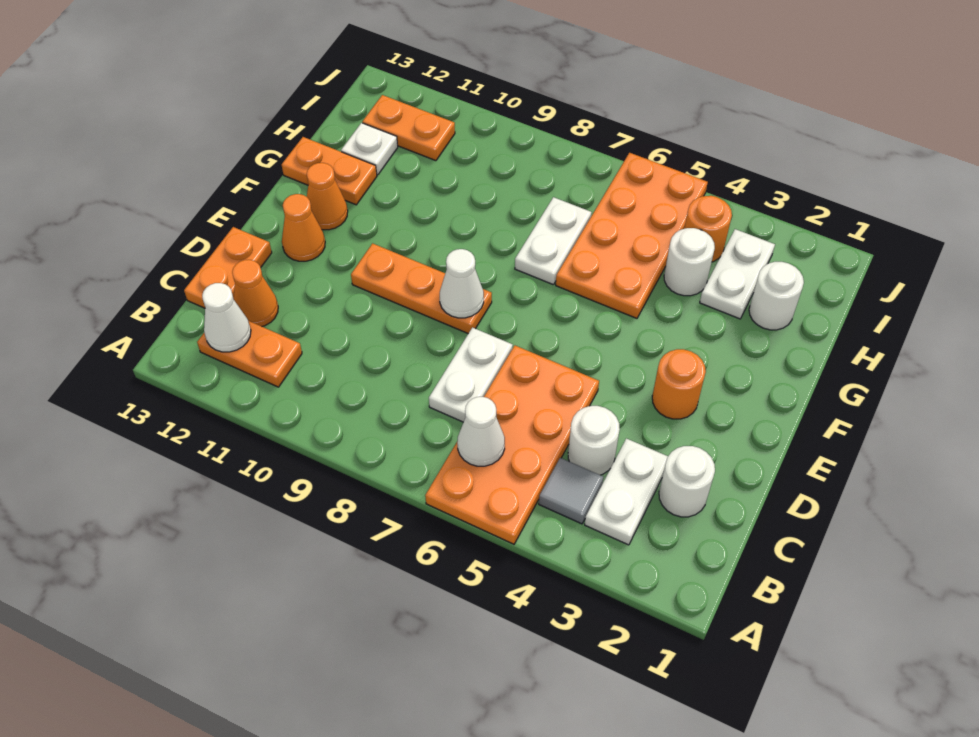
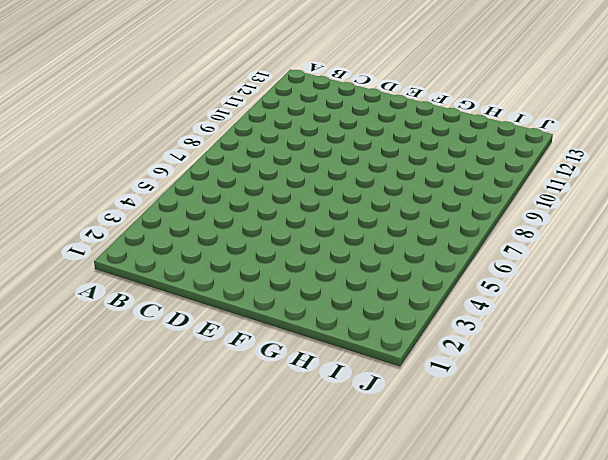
none -> orange plate A5:D6 level 1
none -> white plate B3:C3 level 1
none -> grey tile B4 level 1

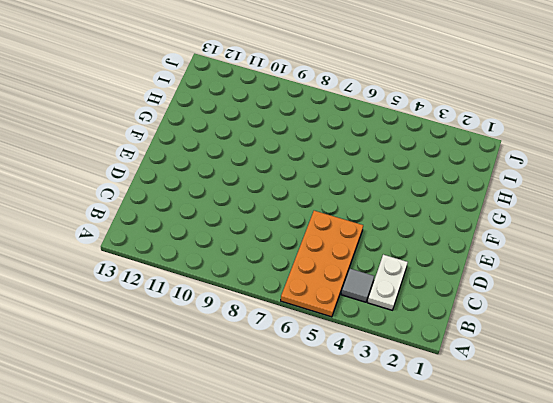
none -> orange plate B11:B12 level 1
none -> white round brick C2 level 1
none -> white round brick C4 level 1

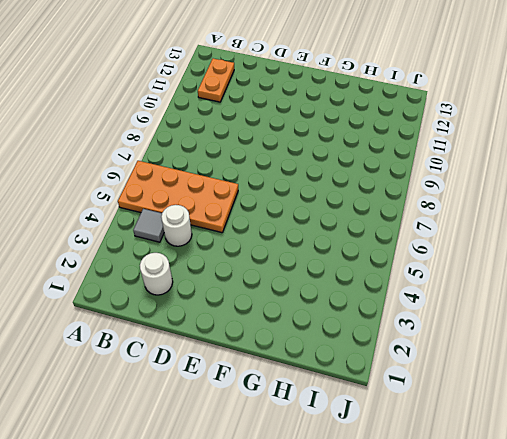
none -> white plate B3:C3 level 1
none -> white plate C7:D7 level 1
none -> orange cone C12 level 1

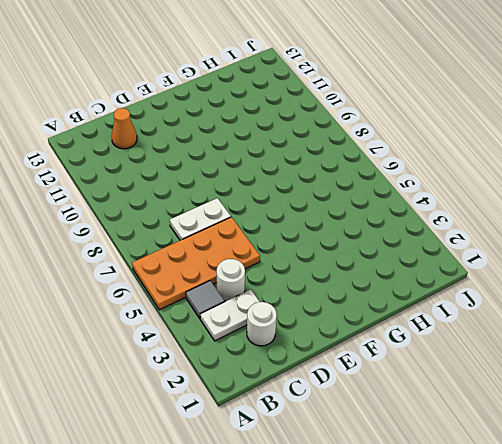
none -> orange plate B11:B12 level 1
none -> orange plate C13:D13 level 1
none -> orange round brick E3 level 1

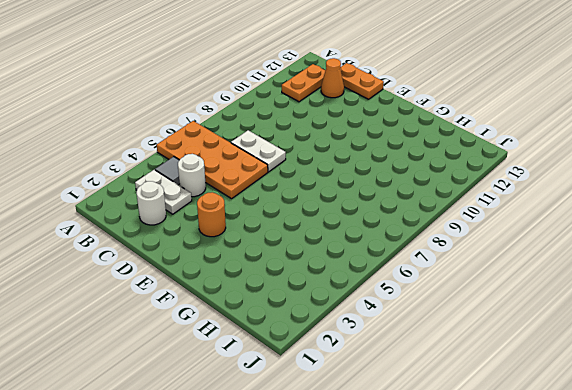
none -> orange plate E8:E10 level 1
none -> orange cone E12 level 1
none -> orange cone F12 level 1

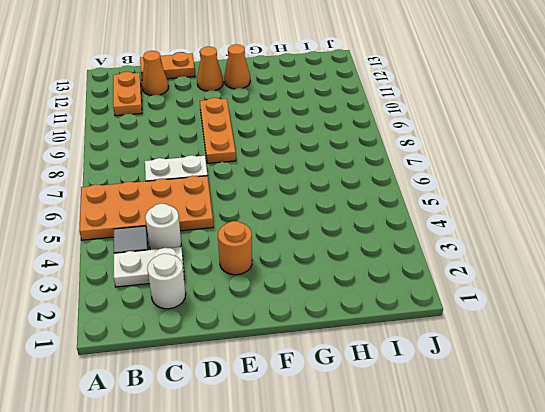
none -> orange plate G5:J6 level 1
none -> white plate G7:H7 level 1
none -> orange plate G12:G13 level 1

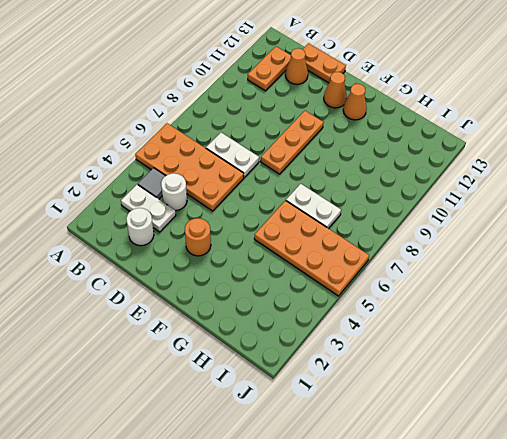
none -> orange plate G12:G13 level 1
none -> white round brick H2 level 1
none -> white plate H3:I3 level 1

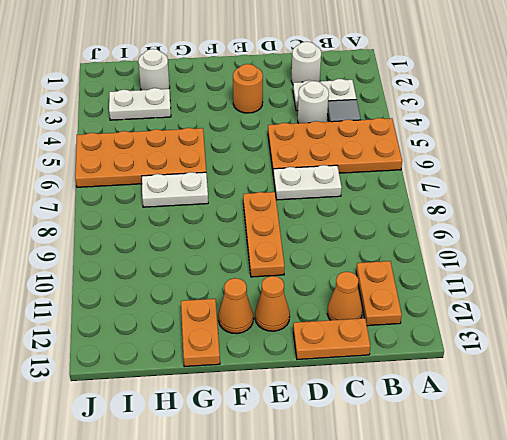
none -> white round brick H4 level 1
none -> white plate H12 level 1
none -> orange round brick I4 level 1

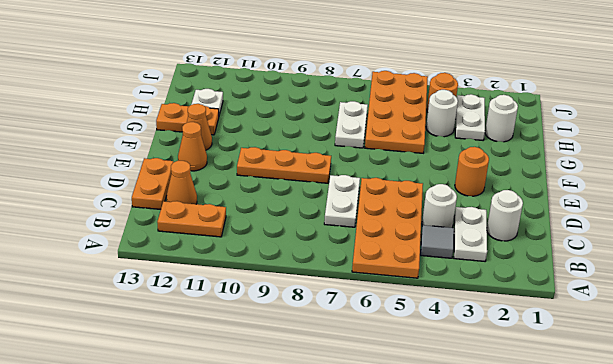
none -> orange plate I11:I12 level 1
none -> white cone B6 level 2
none -> white cone B12 level 2

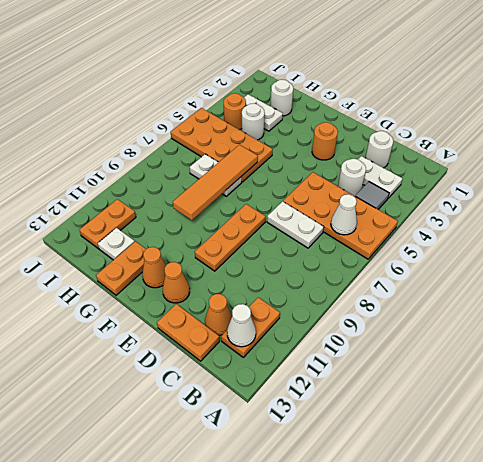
orange tile G6:G9 level 2 -> none
none -> white cone E8 level 2

